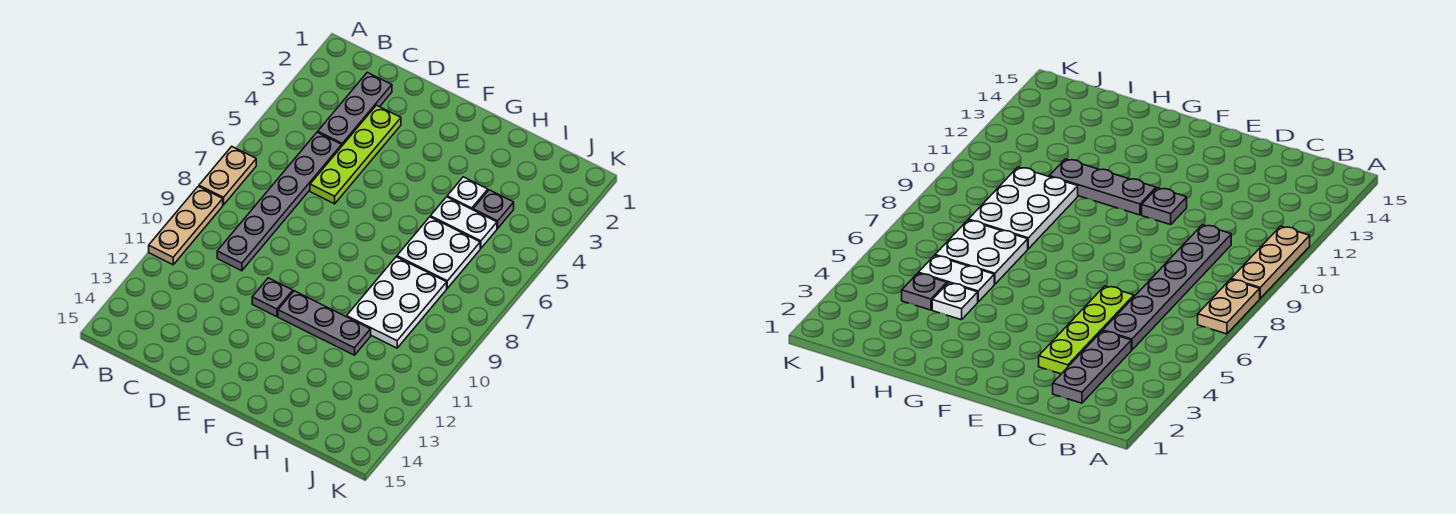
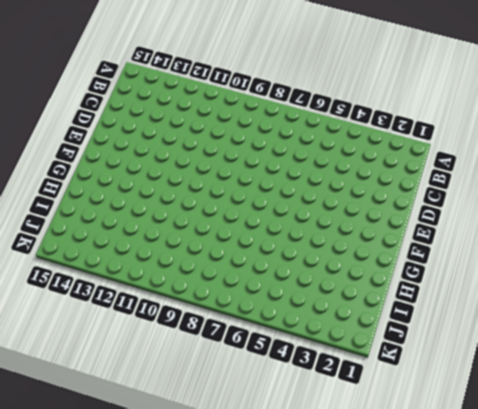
none -> tan plate A7:A8 level 1
none -> tan plate A9:A11 level 1
none -> grey plate C2:C4 level 1

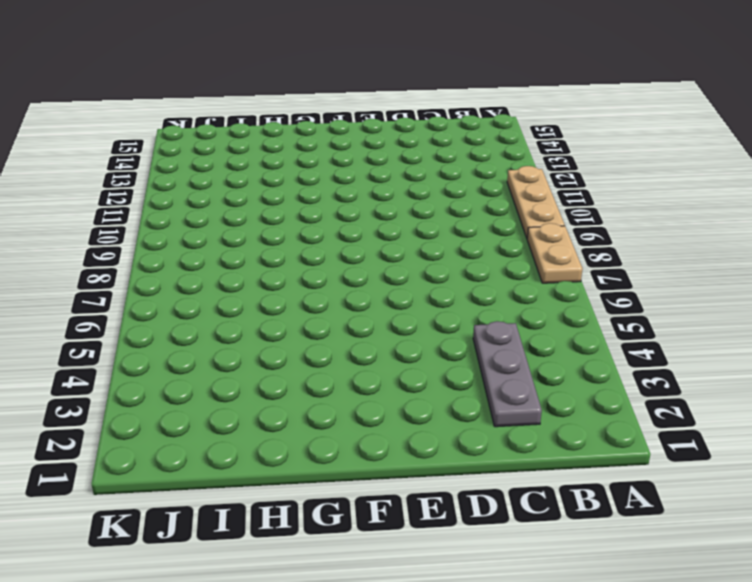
none -> grey plate C5:C10 level 1
none -> lime plate D3:D6 level 1
none -> grey plate E11 level 1

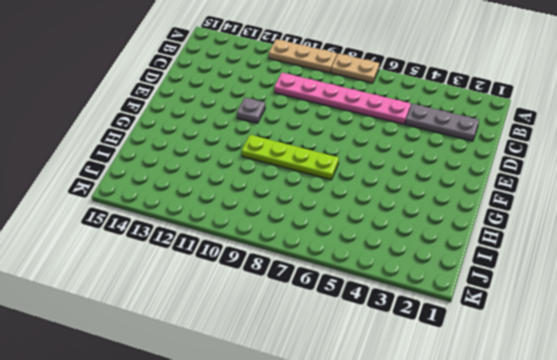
pink plate C5:C10 level 1 -> grey plate C5:C10 level 1
lime plate G7:G10 level 1 -> lime plate D3:D6 level 1
none -> grey plate F11:H11 level 1
none -> white plate H4 level 1
none -> white plate H5:I5 level 1

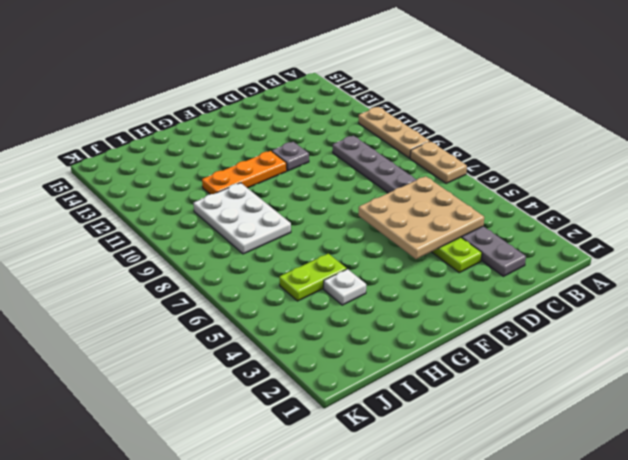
tan plate C4:E6 level 2 -> none
orange plate F11:H11 level 1 -> grey plate F11:H11 level 1
lime plate H5:I5 level 1 -> white plate H5:I5 level 1
none -> white plate H6:I7 level 1
none -> grey plate I4 level 1

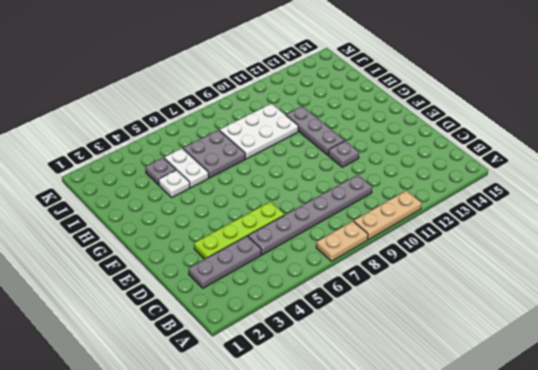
grey plate H6:I7 level 1 -> white plate H6:I7 level 1

